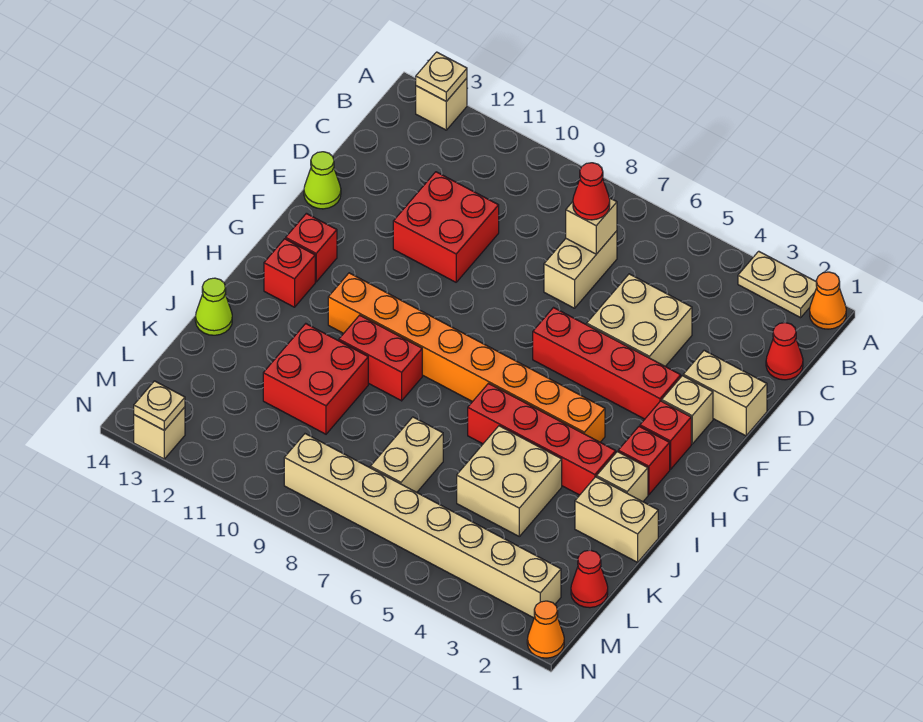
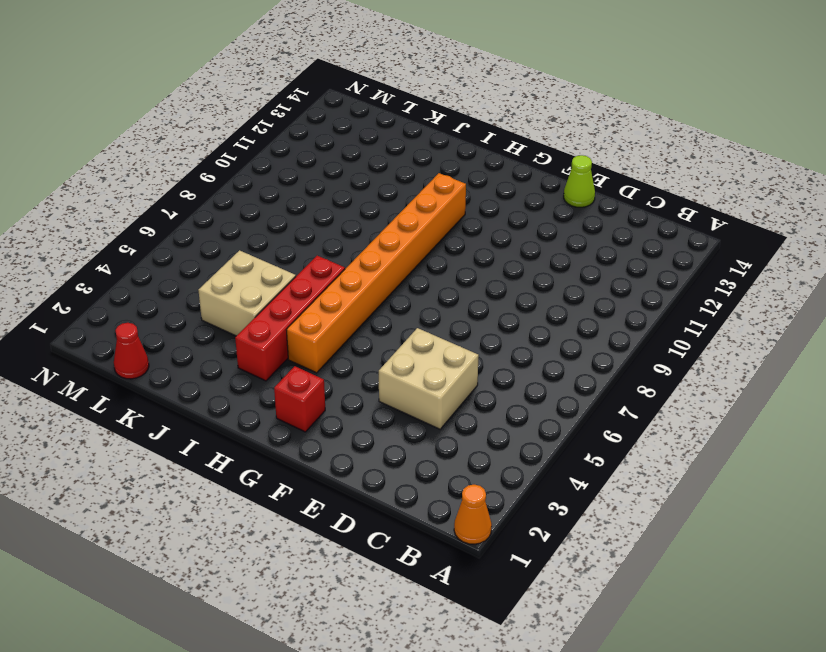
none -> tan plate A2:A3 level 1
none -> tan brick A13 level 1
none -> red cone C1 level 1
none -> tan brick C7:D7 level 1

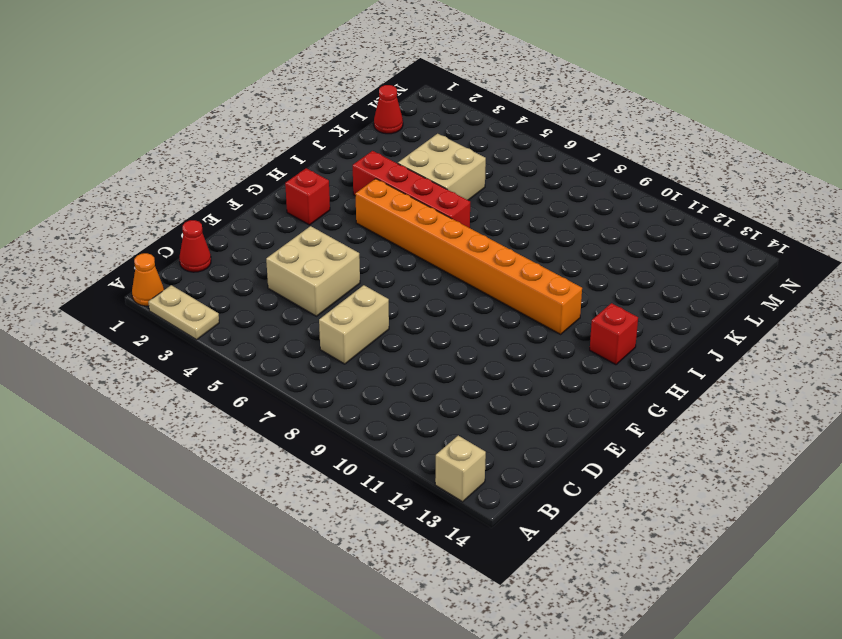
none -> red brick D10:E11 level 1
none -> tan brick E1:E2 level 1
none -> lime cone E14 level 1
none -> tan brick F2 level 1

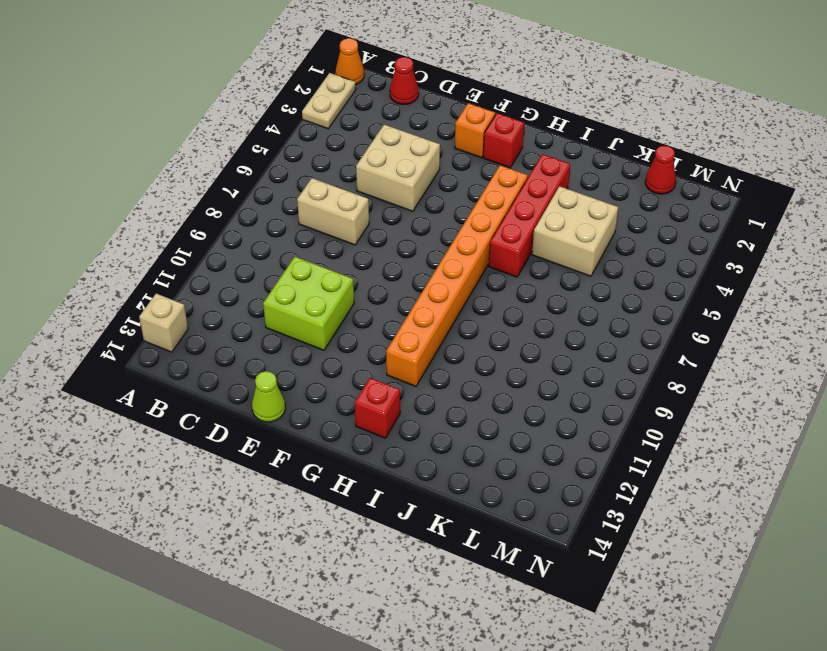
lime brick D10:E11 level 1 -> red brick D10:E11 level 1
orange brick F2 level 1 -> tan brick F2 level 1
none -> tan brick E1:E2 level 1
none -> red brick F3:F6 level 1
none -> red brick G13 level 1
none -> red brick H2 level 1

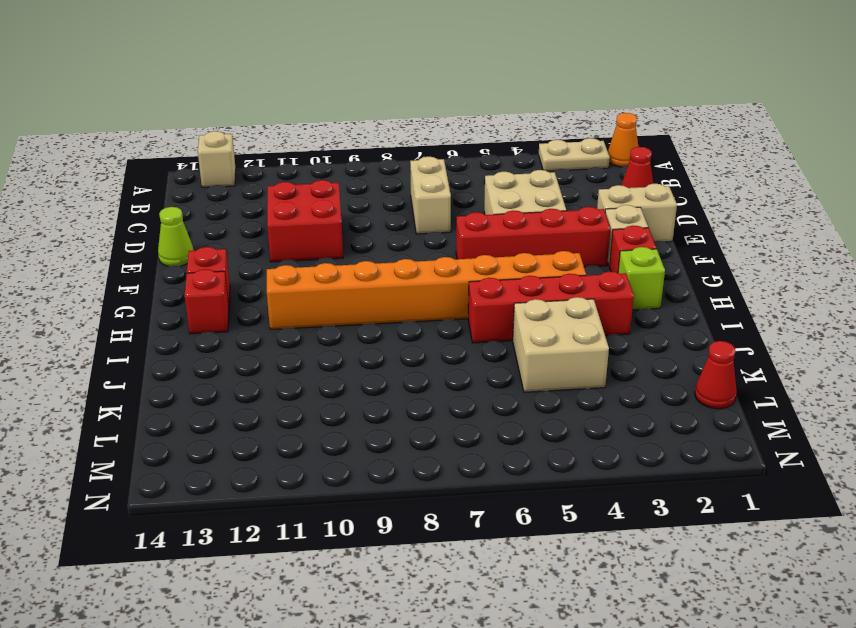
lime brick H2 level 1 -> red brick H2 level 1
none -> tan brick I2 level 1
none -> red brick I9:I10 level 1
none -> tan brick J1:J2 level 1
none -> red brick J10:K11 level 1

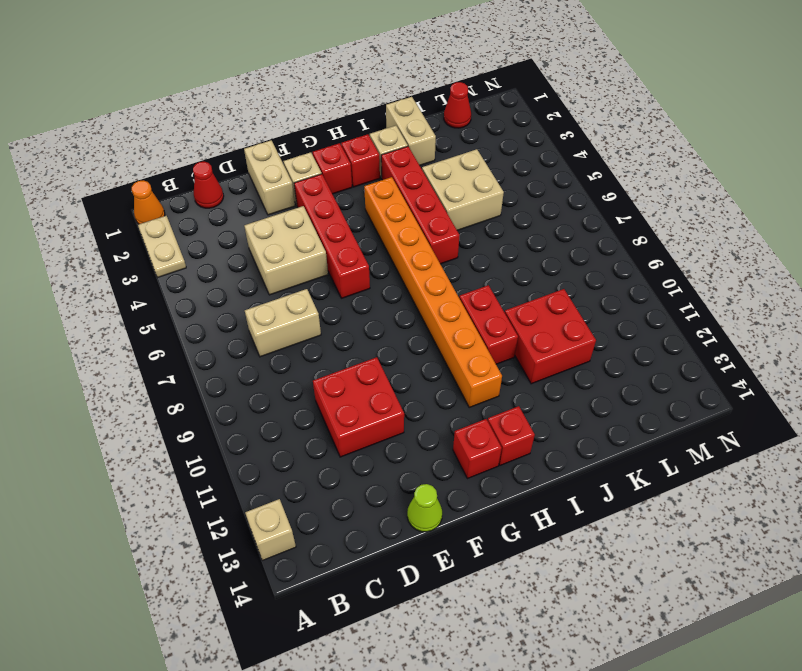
none -> lime cone J14 level 1
none -> tan brick K7:L7 level 1
none -> tan brick M2:M9 level 1
none -> orange cone N1 level 1

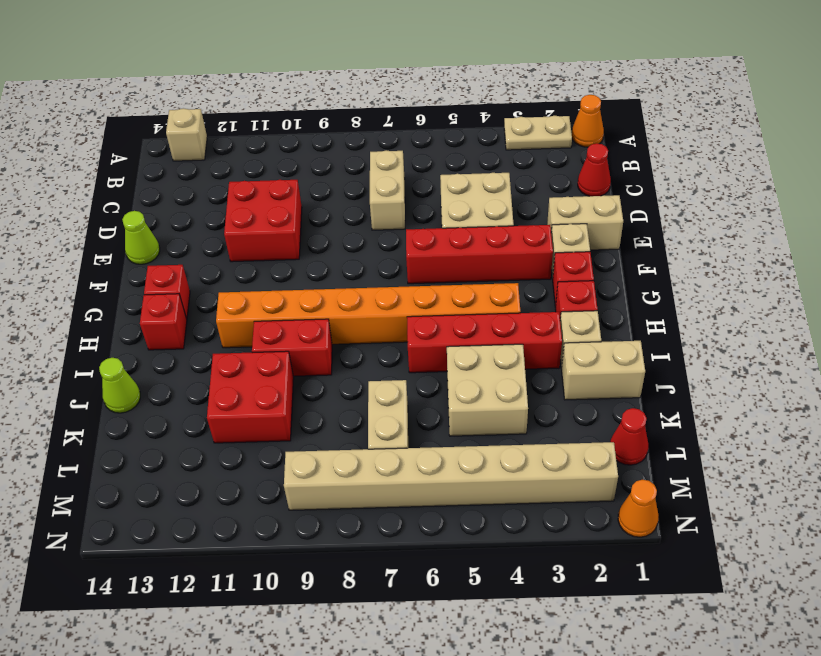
none -> tan brick N13 level 1
none -> tan plate A13 level 2
none -> tan brick C7 level 2
none -> tan plate N13 level 2

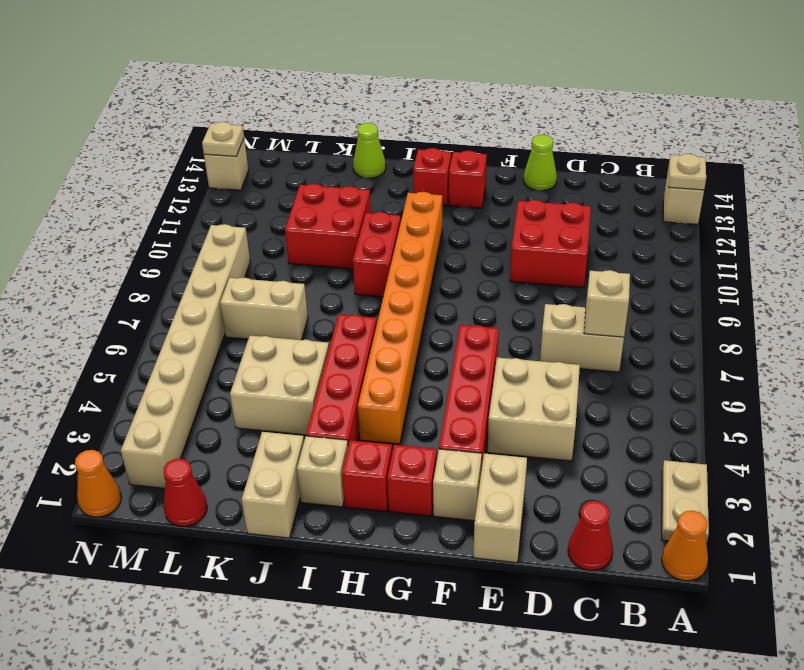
none -> red cone C7 level 3

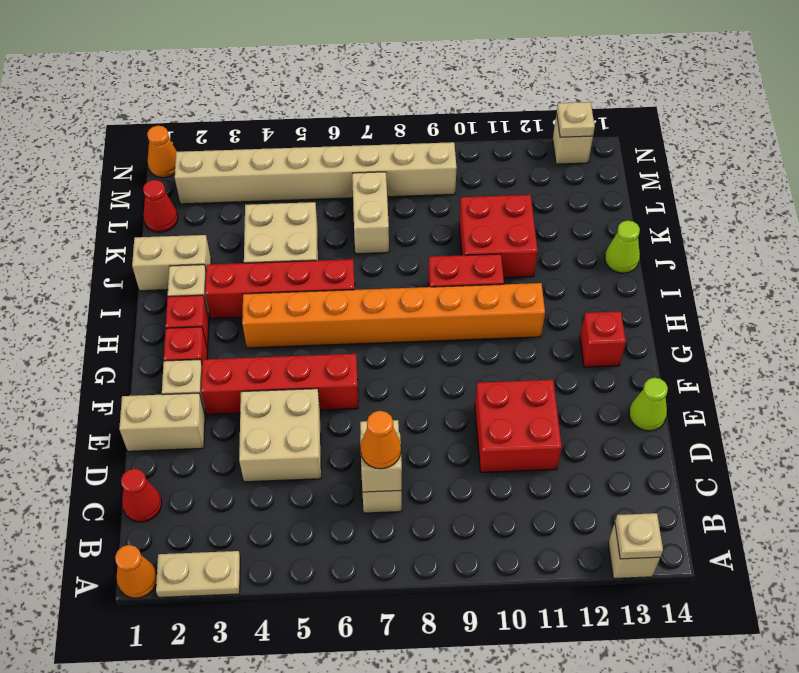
orange cone C7 level 3 -> red cone C7 level 3
none -> red brick H13 level 1

